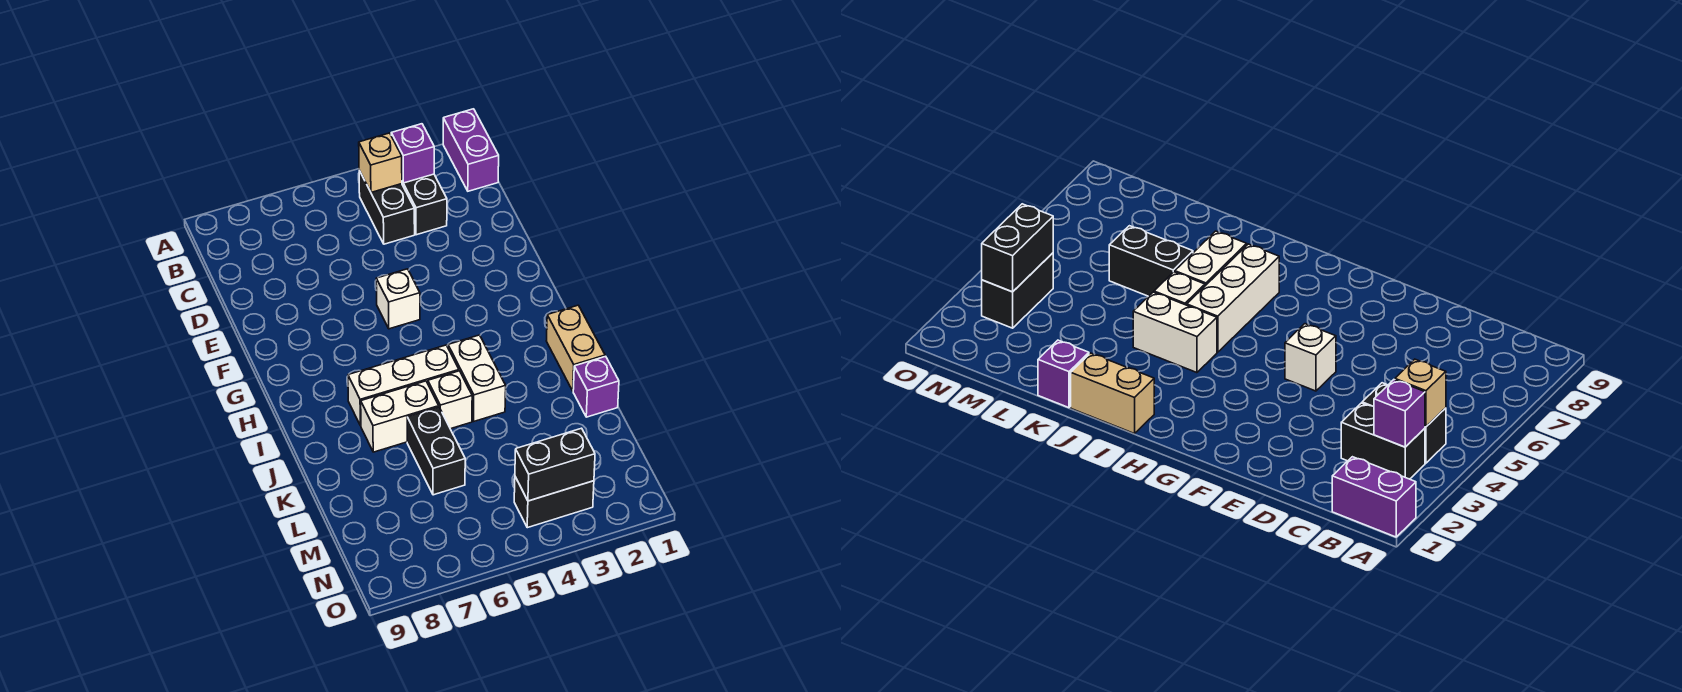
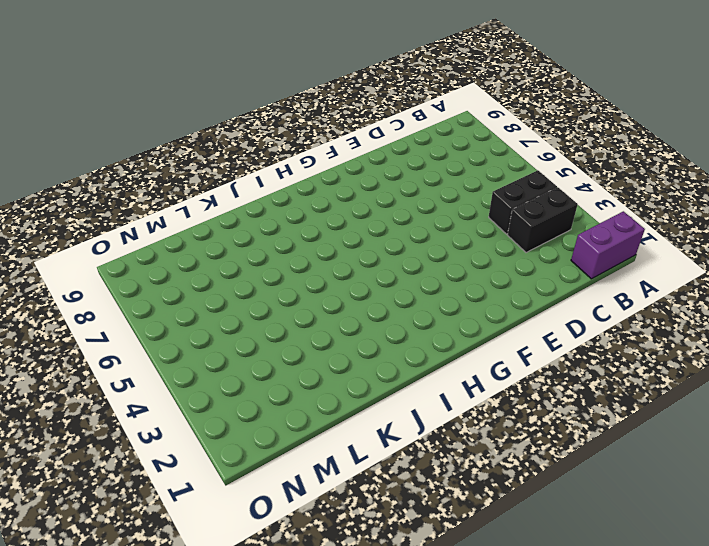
none -> white brick F5 level 1
none -> tan brick I1:J1 level 1
none -> white brick I4:J4 level 1

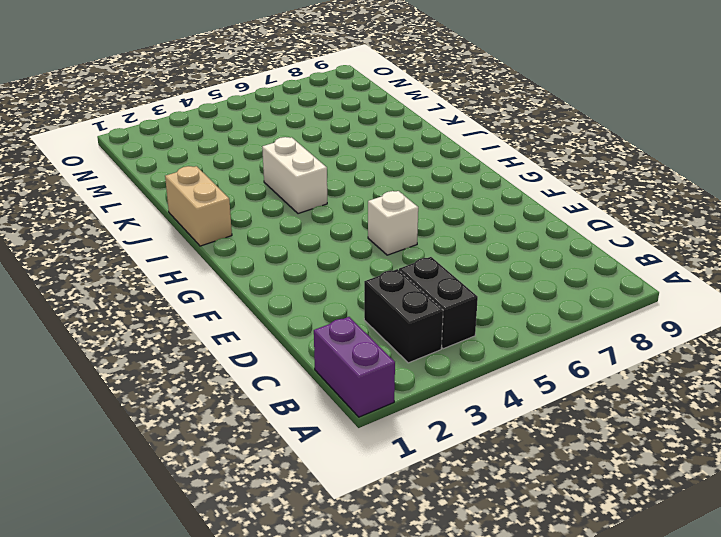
none -> white brick I5:I7 level 1
none -> white brick J5 level 1
none -> white brick J6:J7 level 1

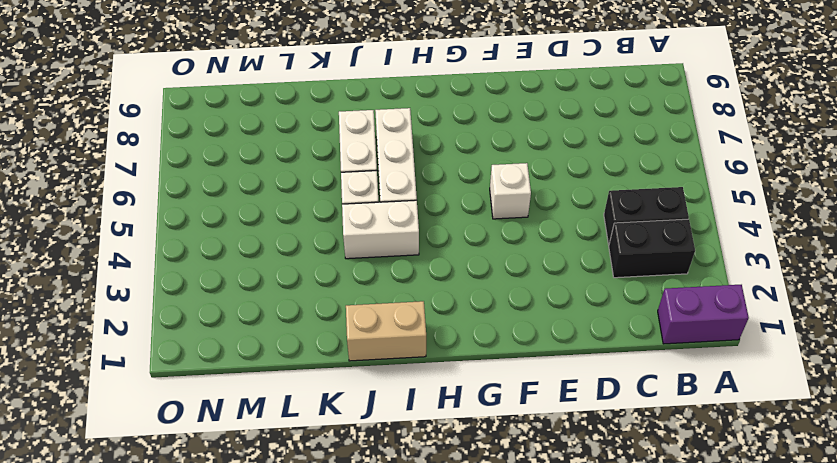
none -> purple brick K1 level 1
none -> black brick K6:L6 level 1
none -> black brick N3:N4 level 1

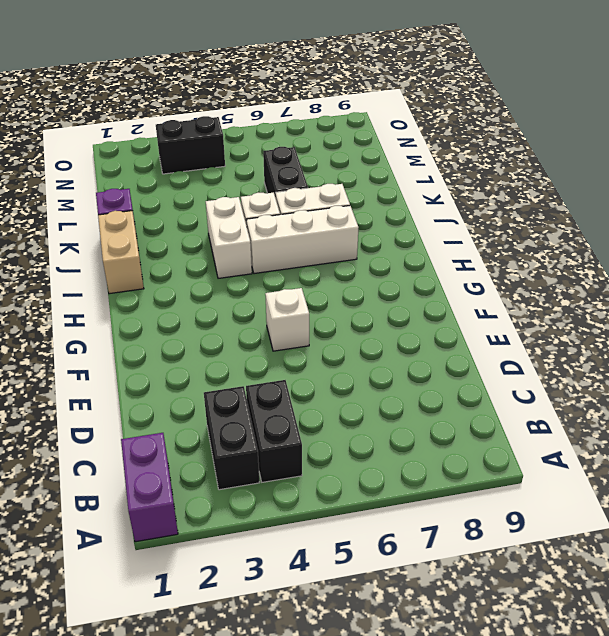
none -> purple brick B3 level 2
none -> tan brick B4 level 2
none -> black brick N3:N4 level 2

